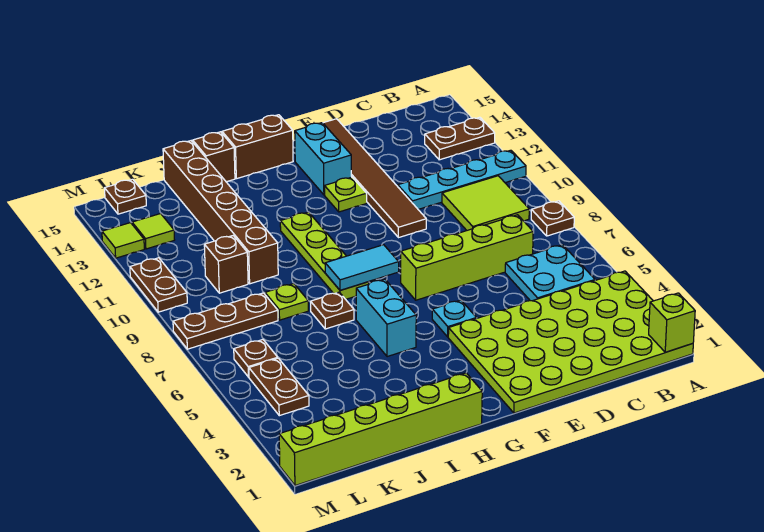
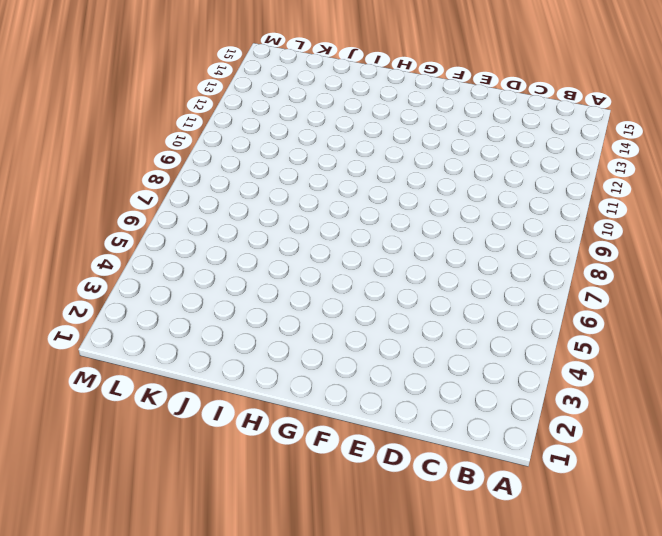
none -> lime plate A1:F4 level 1
none -> brown plate A8 level 1
none -> cyan plate A11:D11 level 1

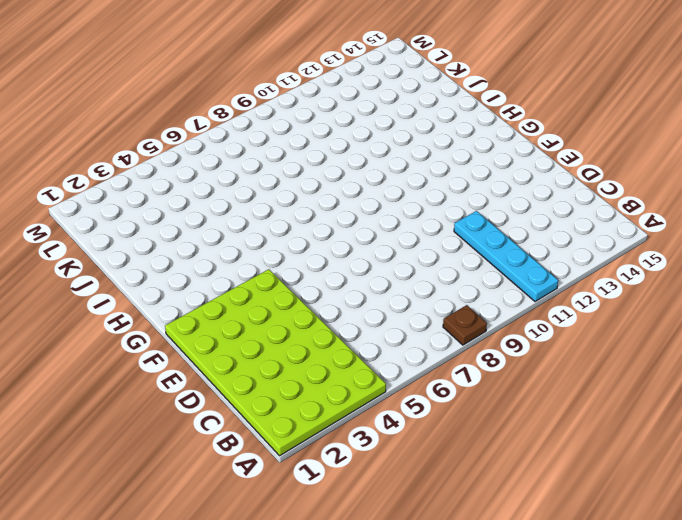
none -> brown plate A13:B13 level 1
none -> cyan plate B5:C6 level 1
none -> lime tile B9:C10 level 1

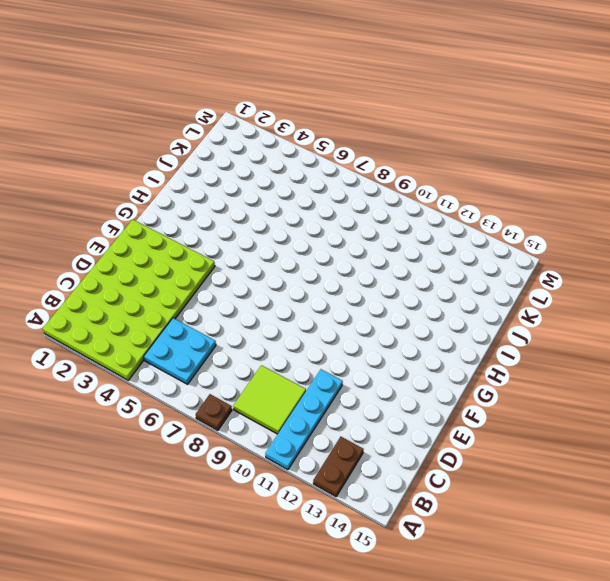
none -> lime brick C7:F7 level 1
none -> brown tile E10:E15 level 1
none -> cyan plate F5 level 1

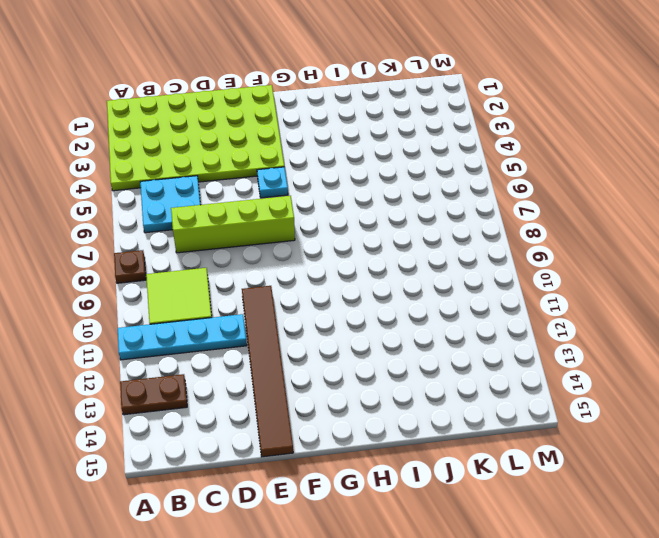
none -> lime plate F12 level 1
none -> cyan brick F13:F14 level 1
none -> brown brick G15:H15 level 1

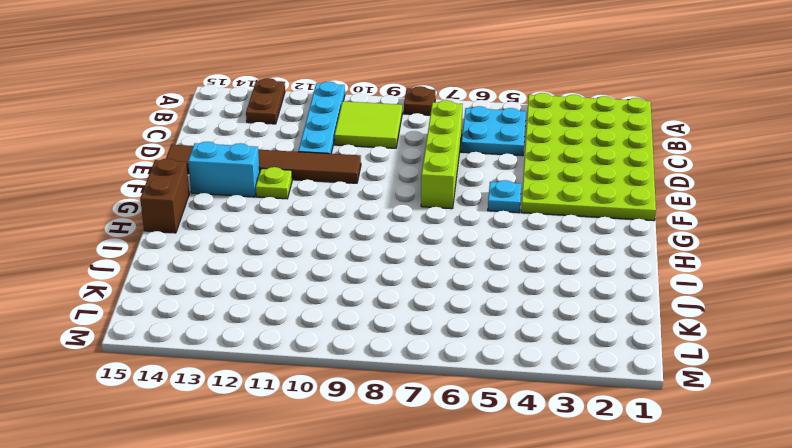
none -> lime brick H1:M1 level 1
none -> cyan brick H5:H6 level 1
none -> lime plate H8:H11 level 1

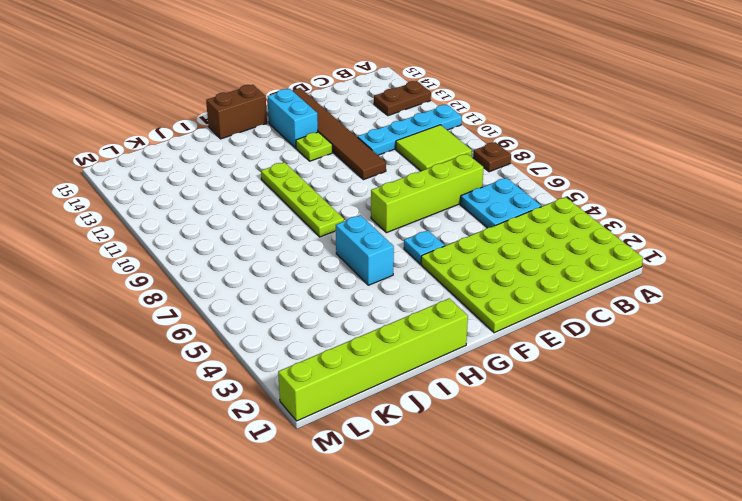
none -> brown plate I7 level 1
none -> brown brick I15 level 1
none -> lime plate J8 level 1

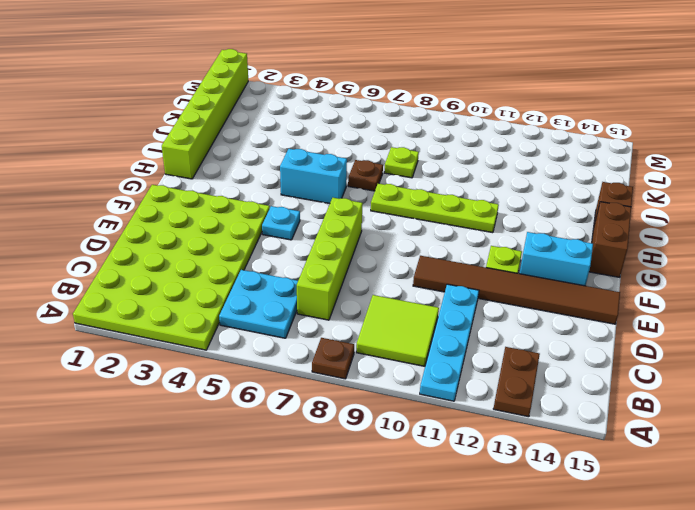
none -> brown brick J10:J15 level 1
none -> brown plate K8:M8 level 1
none -> brown brick K10 level 1

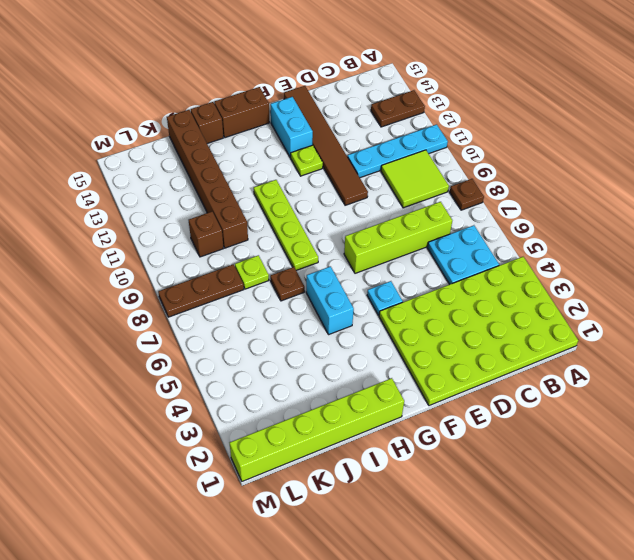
none -> brown plate L4:L5 level 1
none -> brown plate L6 level 1
none -> lime tile L13 level 1

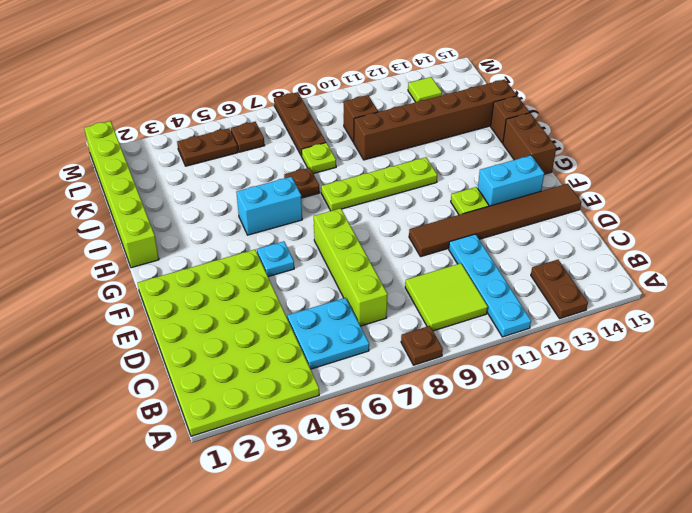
none -> brown plate L15 level 1
none -> brown plate M10:M11 level 1
none -> lime tile M13 level 1

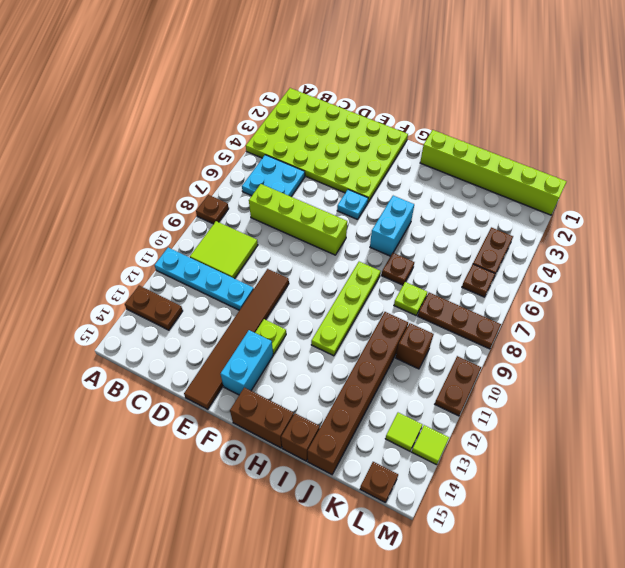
none -> lime brick A1 level 2
none -> cyan tile G8:H8 level 2

